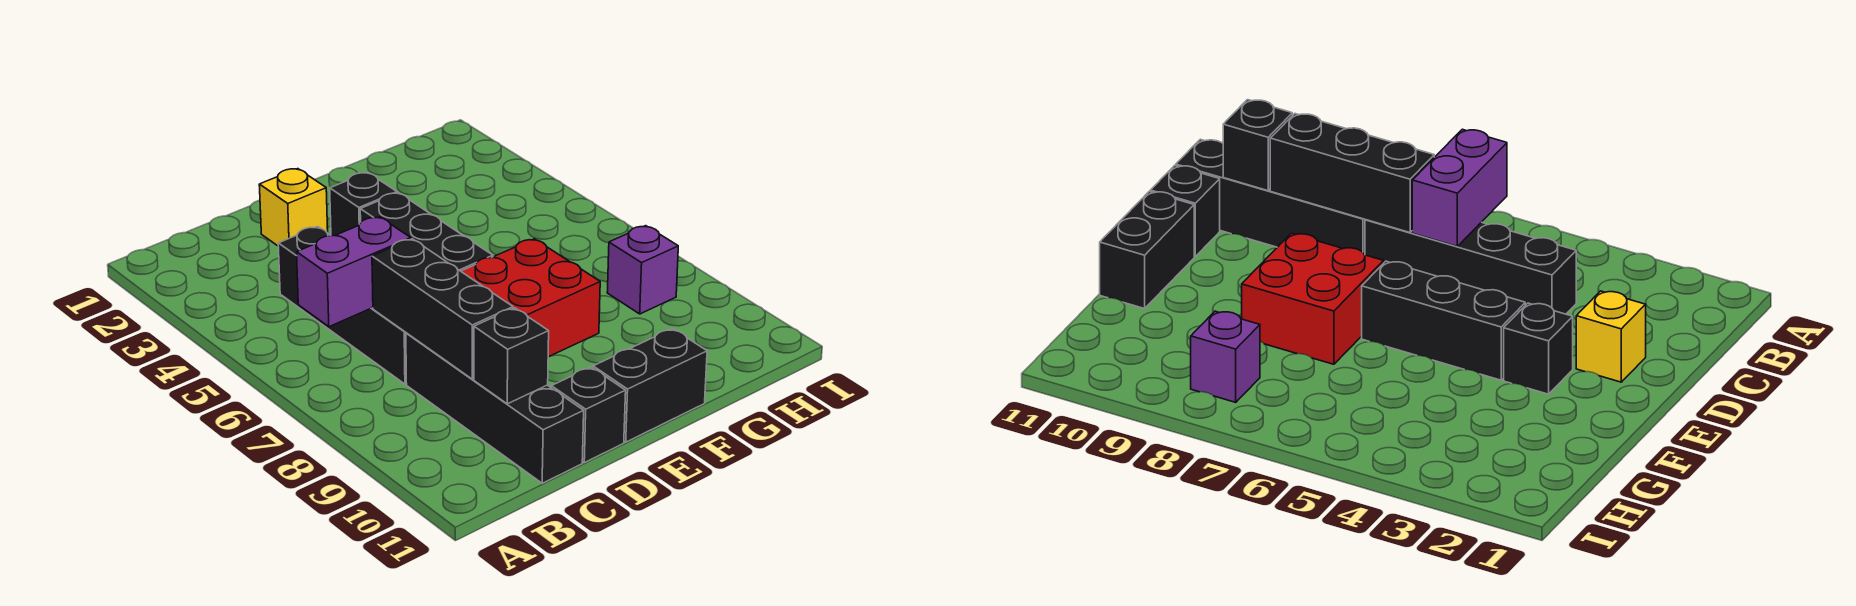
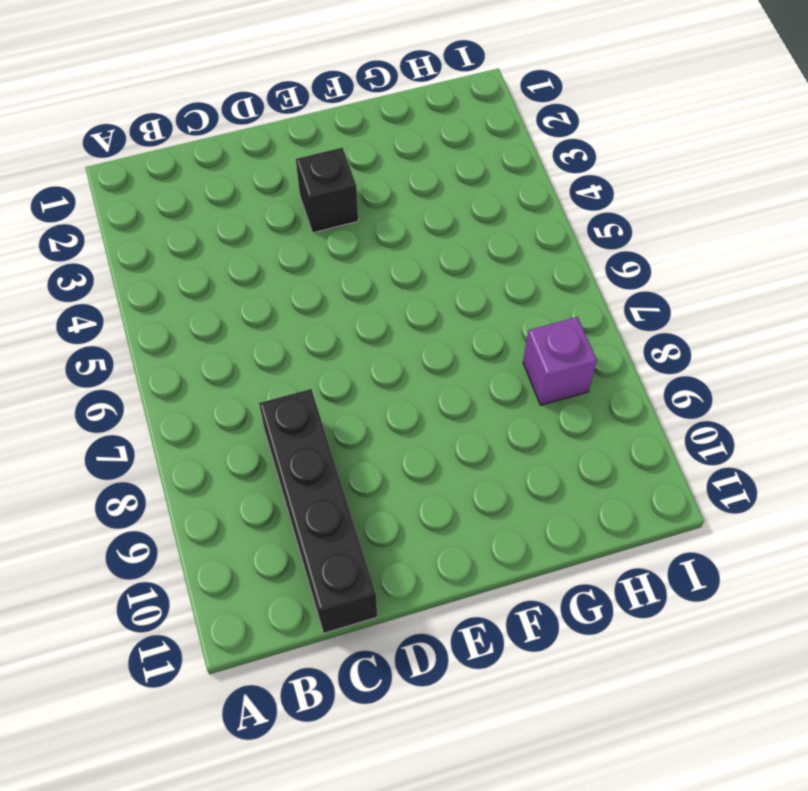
none -> black brick C4:C7 level 1
none -> yellow brick D2 level 1
none -> black brick D11 level 1

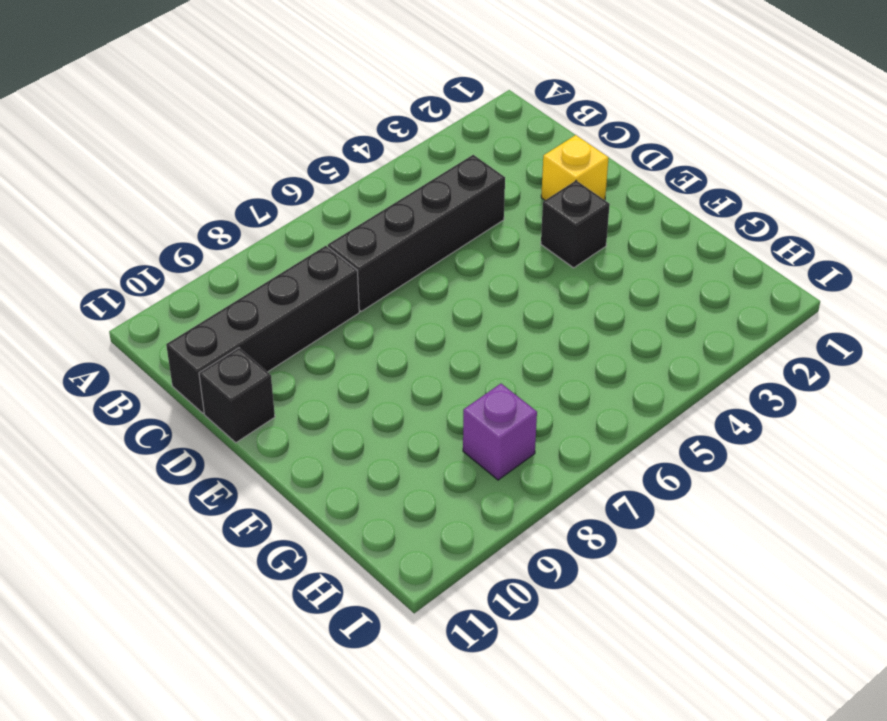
none -> black brick E4:E6 level 1
none -> red brick E7:F8 level 1
none -> black brick E11:F11 level 1

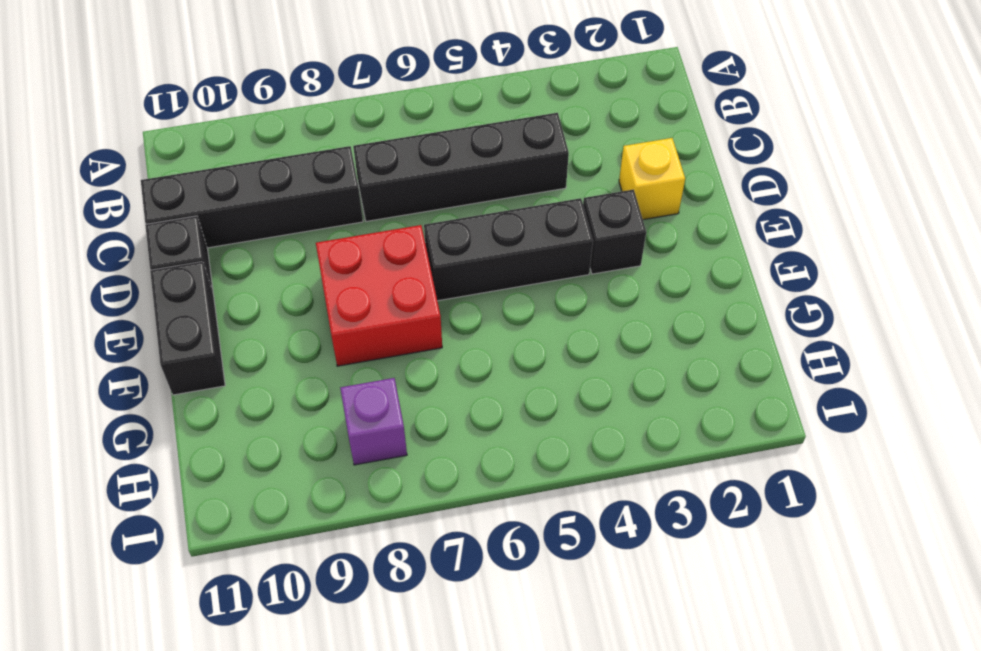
none -> purple brick B6:C6 level 2
none -> black brick C7:C9 level 2
none -> black brick C10 level 2

